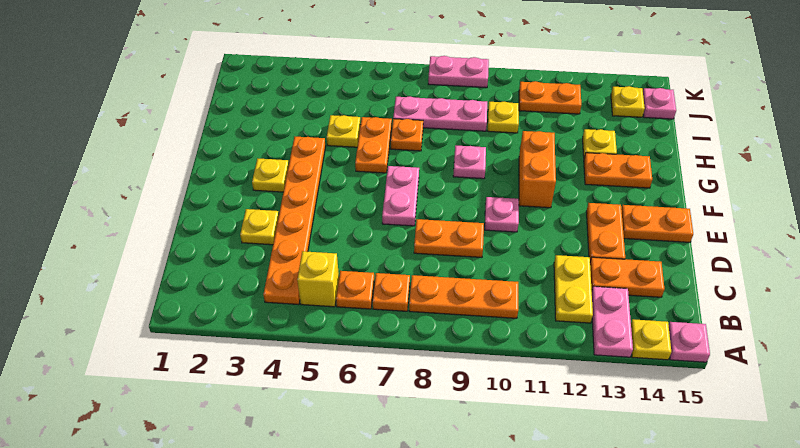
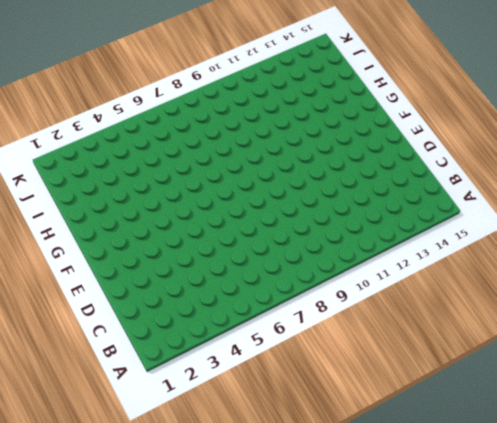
none -> pink plate A13:B13 level 1
none -> yellow plate A14 level 1
none -> pink plate A15 level 1
none -> orange plate B4:G4 level 1

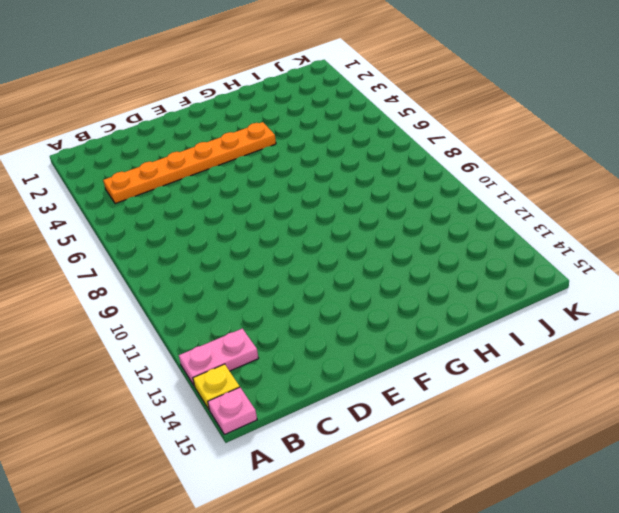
none -> yellow brick B5 level 1
none -> orange plate B6 level 1
none -> orange plate B7 level 1
none -> orange plate B8:B10 level 1

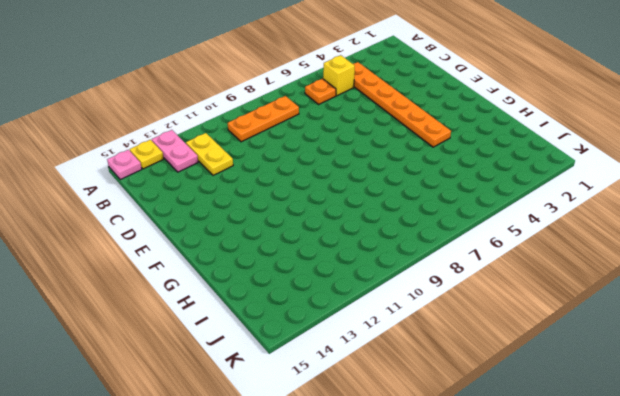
none -> orange plate B7 level 1
none -> orange plate C13:C14 level 1
none -> yellow plate D3 level 1
none -> orange plate D8:D9 level 1

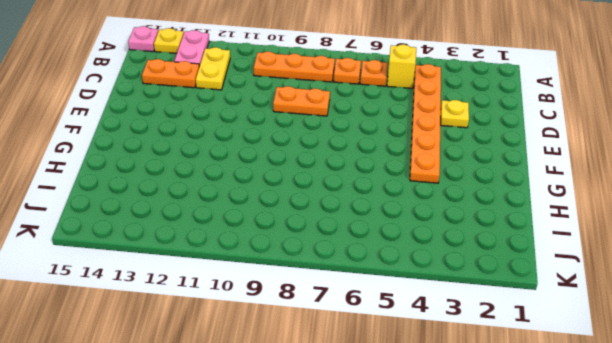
none -> orange plate D13:E13 level 1
none -> pink plate E7:F7 level 1
none -> pink plate E10 level 1
none -> orange plate E14:E15 level 1

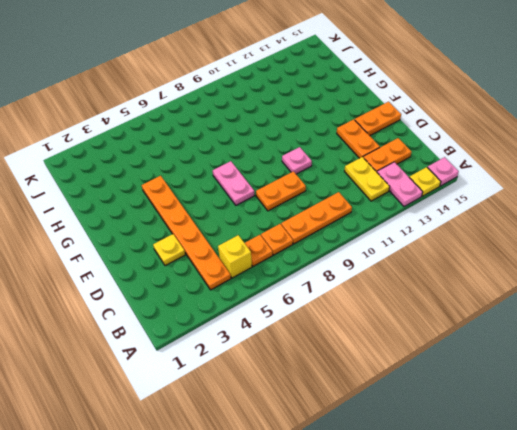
none -> yellow plate F3 level 1
none -> orange brick F11:G11 level 1
none -> orange plate G6:H6 level 1
none -> pink plate G9 level 1

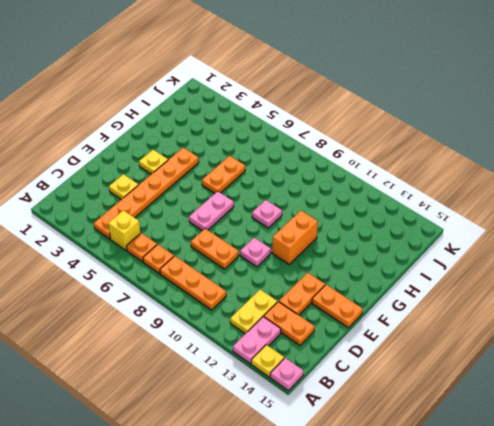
none -> orange plate G13:G14 level 1
none -> yellow plate H5 level 1
none -> orange plate H7 level 1
none -> yellow plate H13 level 1

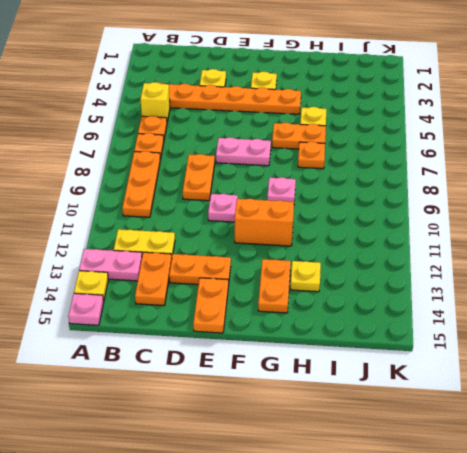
none -> pink plate I7:I9 level 1
none -> yellow plate I10 level 1
none -> orange plate J11:J12 level 1
none -> yellow plate J14 level 1

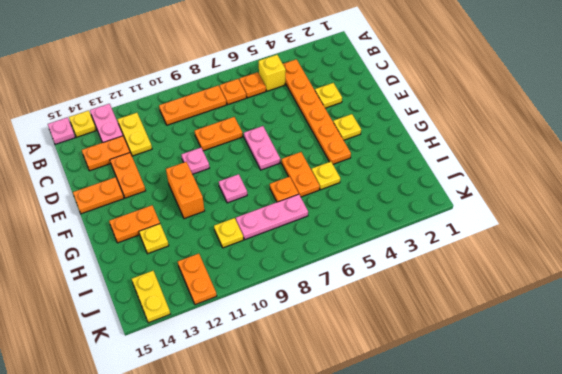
orange plate J12:K12 level 1 -> orange plate J11:J12 level 1
yellow plate J14:K14 level 1 -> yellow plate J14 level 1
none -> pink plate J15 level 1
none -> pink plate K8:K9 level 1

